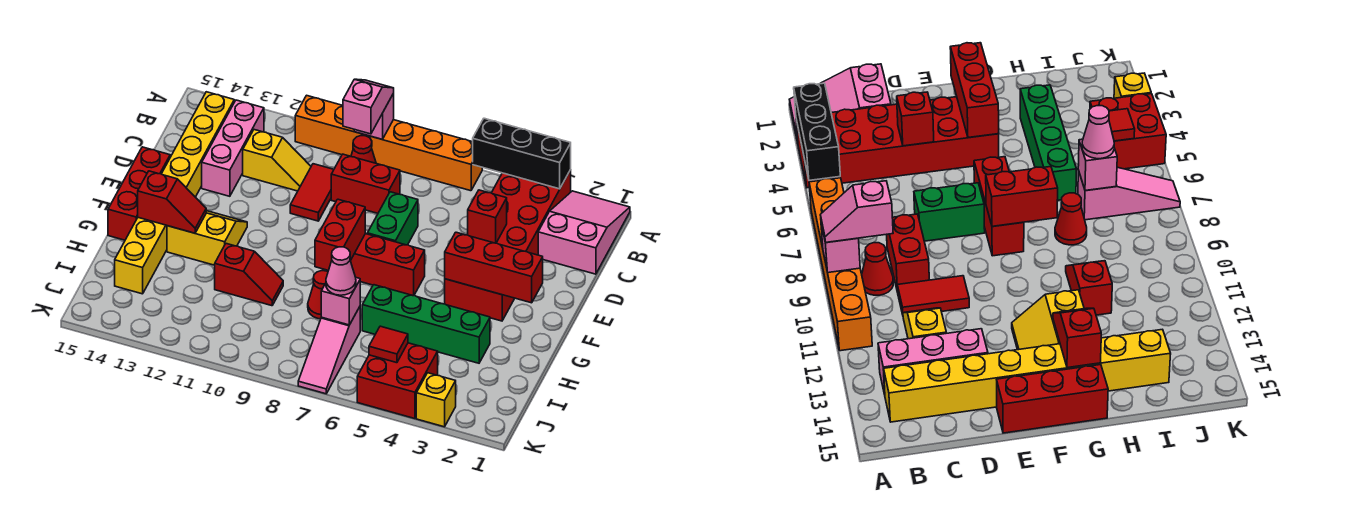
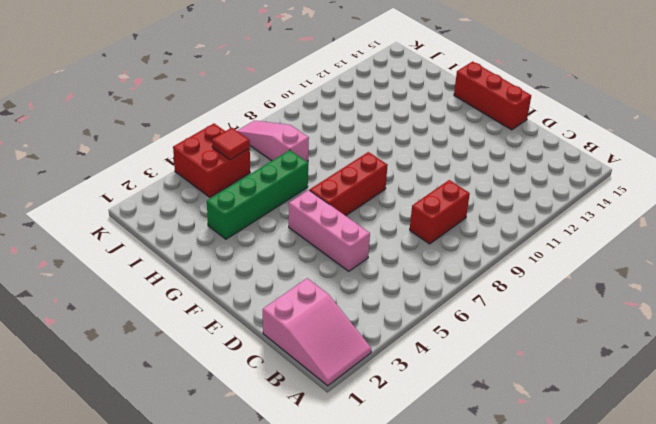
pink brick D5:F5 level 1 -> pink brick B13:D13 level 1
none -> red brick A3:F4 level 1
none -> orange brick A6:A11 level 1
none -> red cone B9 level 1

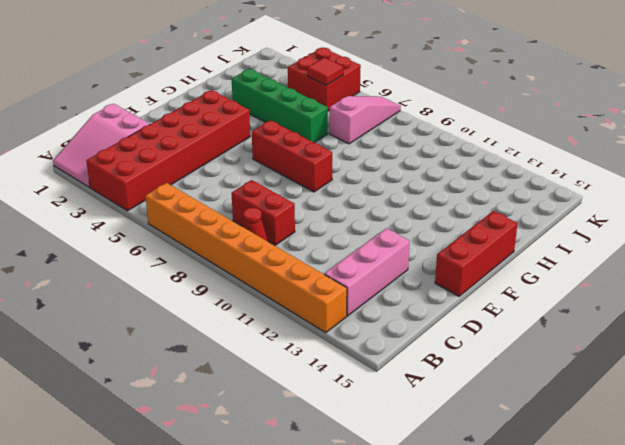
orange brick A6:A13 level 1 -> orange brick A6:A11 level 1
none -> yellow brick B14:I14 level 1
none -> red tile C10:D10 level 1
none -> yellow slope C11:C12 level 1 top 12

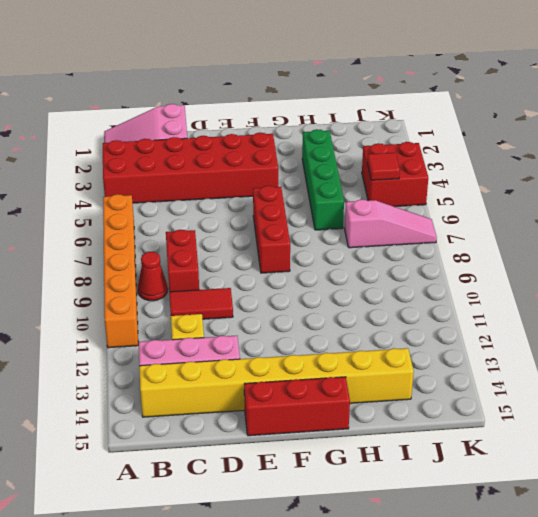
none -> green brick D7:E7 level 1
none -> yellow slope F12:G13 level 1 top G
none -> red cone H8 level 1

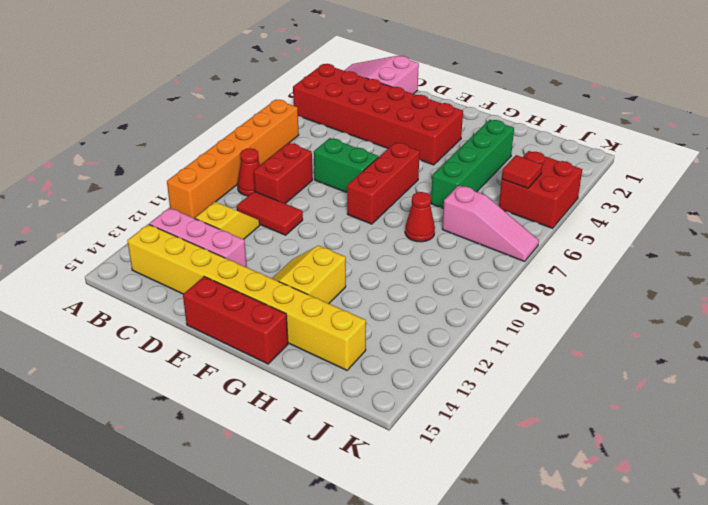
none -> red slope H10:H11 level 1 top 11
none -> yellow brick K3 level 1
none -> black brick A3:A5 level 2

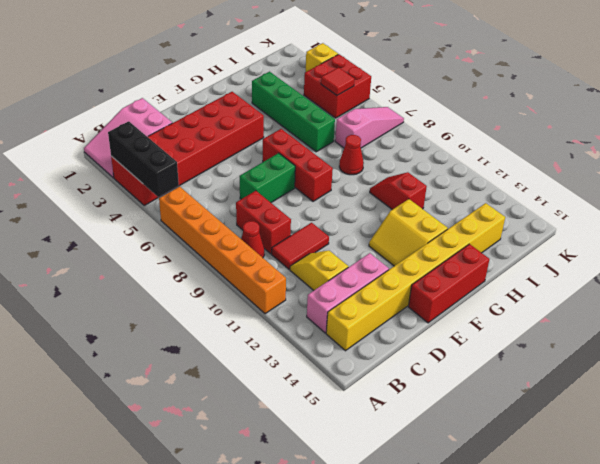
none -> pink brick A9 level 2
none -> red brick D4 level 2
none -> red brick F2:F4 level 2

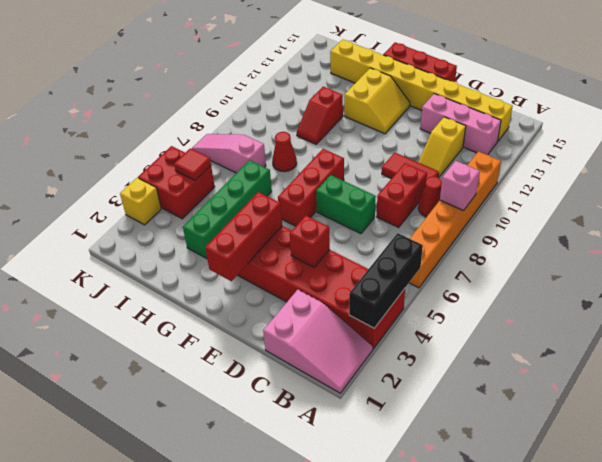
none -> red brick F8:G8 level 2
none -> red slope G13:G14 level 2 top 14
none -> pink brick I7 level 2

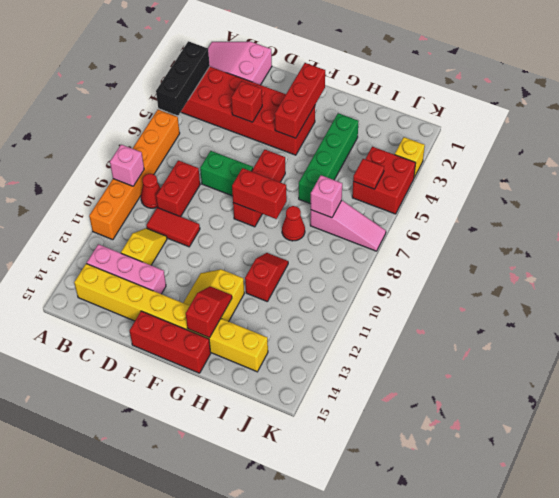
none -> pink slope A9:B9 level 3 top B
none -> pink cone I7 level 3

